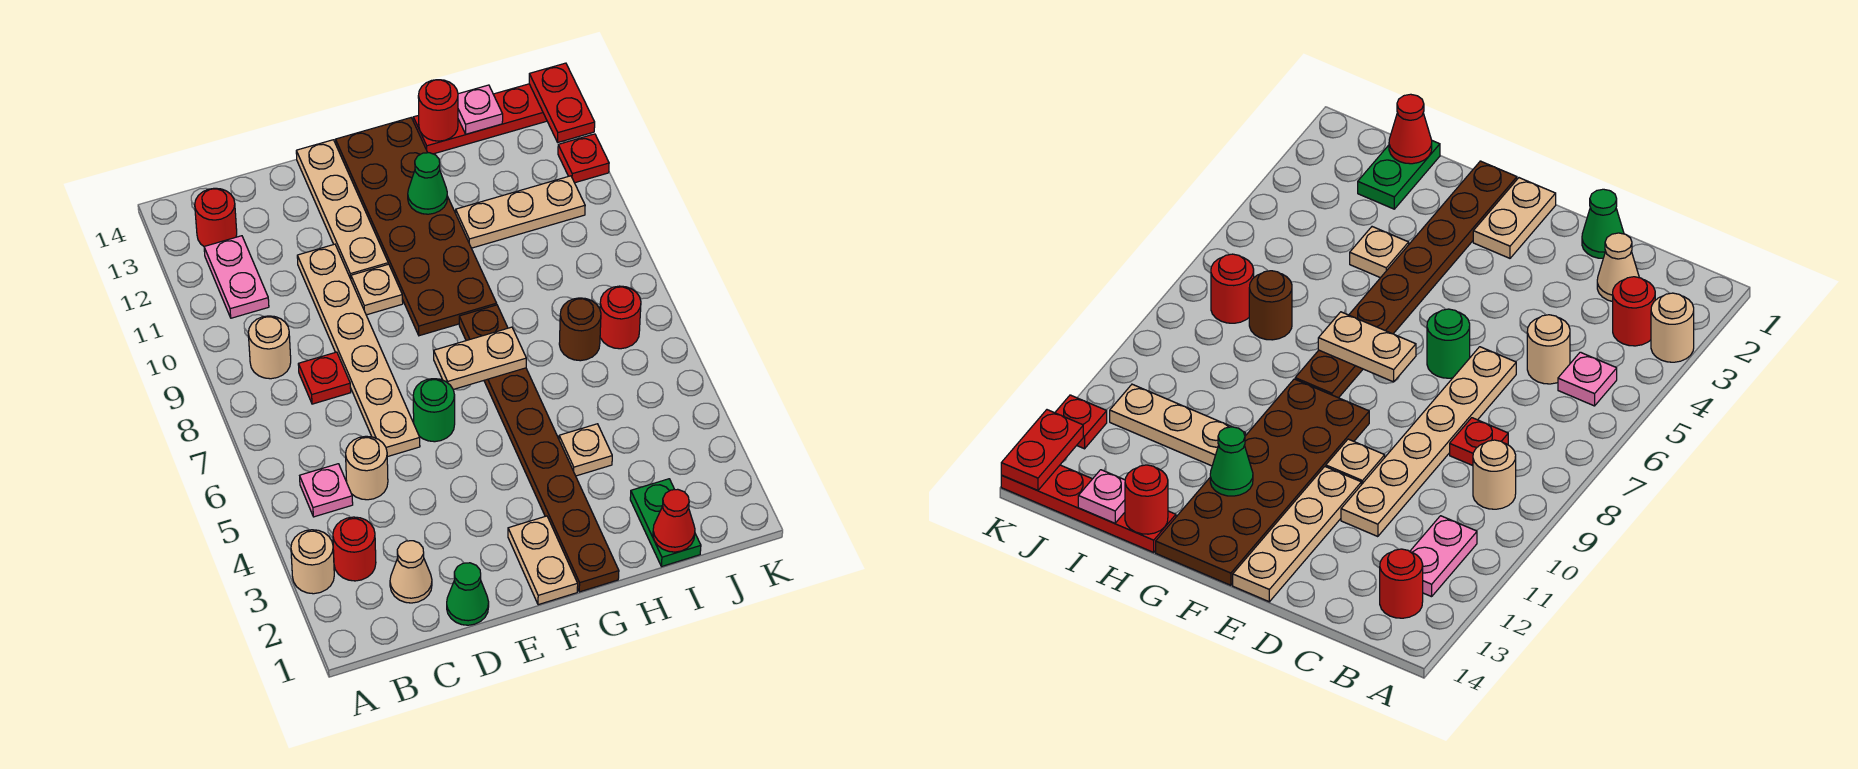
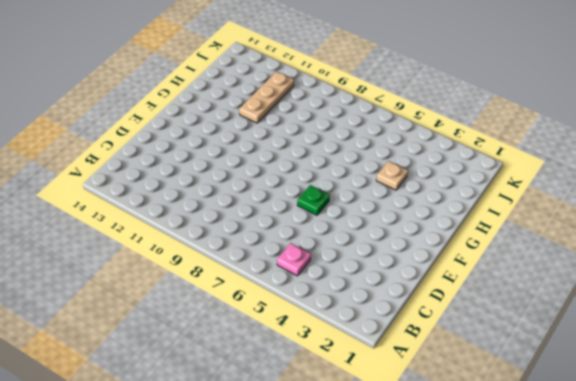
green plate E6 level 1 -> green round brick E6 level 1
none -> tan round brick A3 level 1
none -> red round brick B3 level 1
none -> tan round brick B9 level 1
none -> pink plate B11:B12 level 1

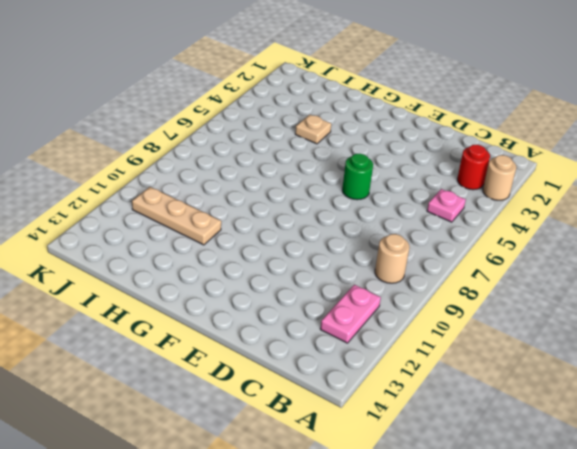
none -> red round brick B13 level 1
none -> tan cone C2 level 1
none -> tan round brick C5 level 1
none -> red plate C8 level 1

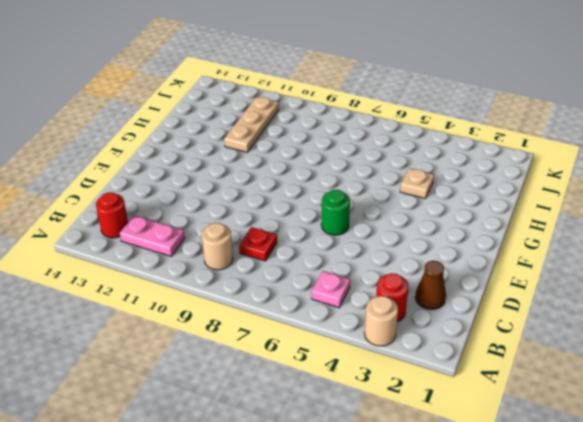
brown cone C2 level 1 -> tan cone C2 level 1
none -> tan round brick C5 level 1
none -> green cone D1 level 1
none -> tan plate D6:D11 level 1
none -> tan plate E10 level 1

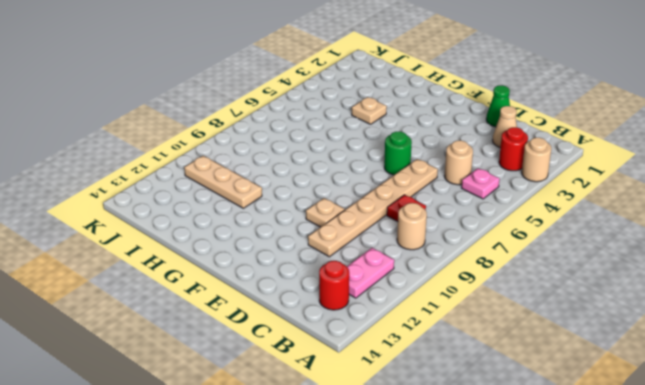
none -> tan plate E11:E14 level 1
none -> tan plate F1:F2 level 1
none -> brown plate F9:G14 level 1
none -> brown plate G1:G8 level 1

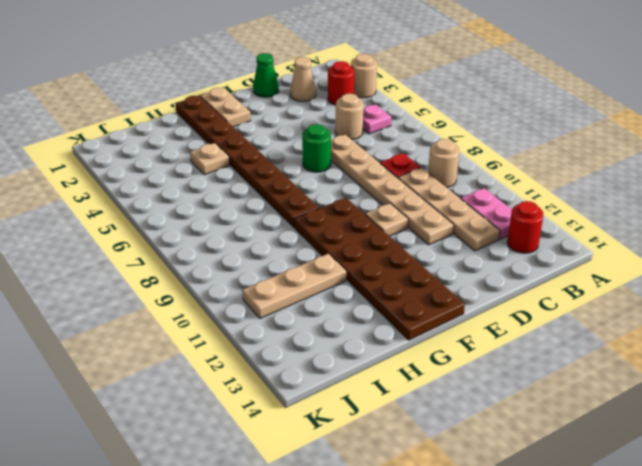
tan plate C9:C12 level 1 -> tan plate E11:E14 level 1
none -> red plate H14:K14 level 1
none -> green plate I1:I2 level 1
none -> brown round brick I7 level 1
none -> red round brick J7 level 1

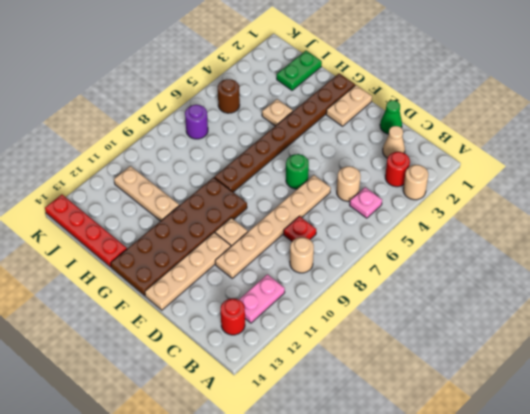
brown round brick J5 level 1 -> brown round brick I7 level 1
purple round brick J7 level 1 -> red round brick J7 level 1
none -> red plate K12 level 1
none -> tan plate F7:G7 level 2
none -> green cone G12 level 2
none -> red round brick H14 level 2

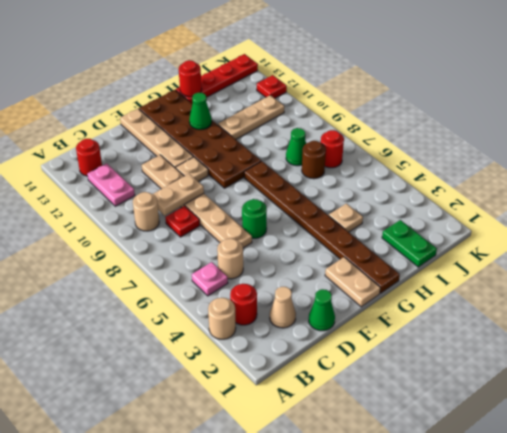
tan plate C9:D9 level 2 -> tan plate F7:G7 level 2
green cone I8 level 1 -> none
none -> red cone I1 level 2
none -> pink plate I14 level 2
none -> red plate K13:K14 level 2

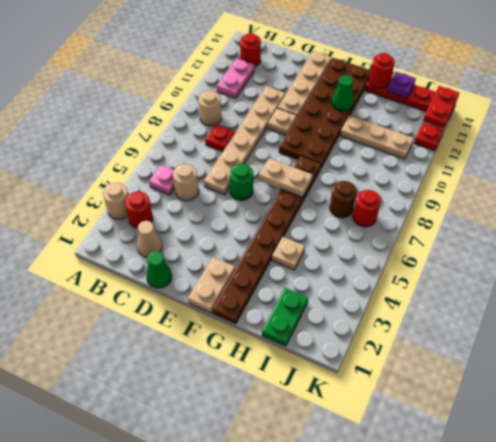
purple plate I14 level 2 -> pink plate I14 level 2
none -> red cone I1 level 2

